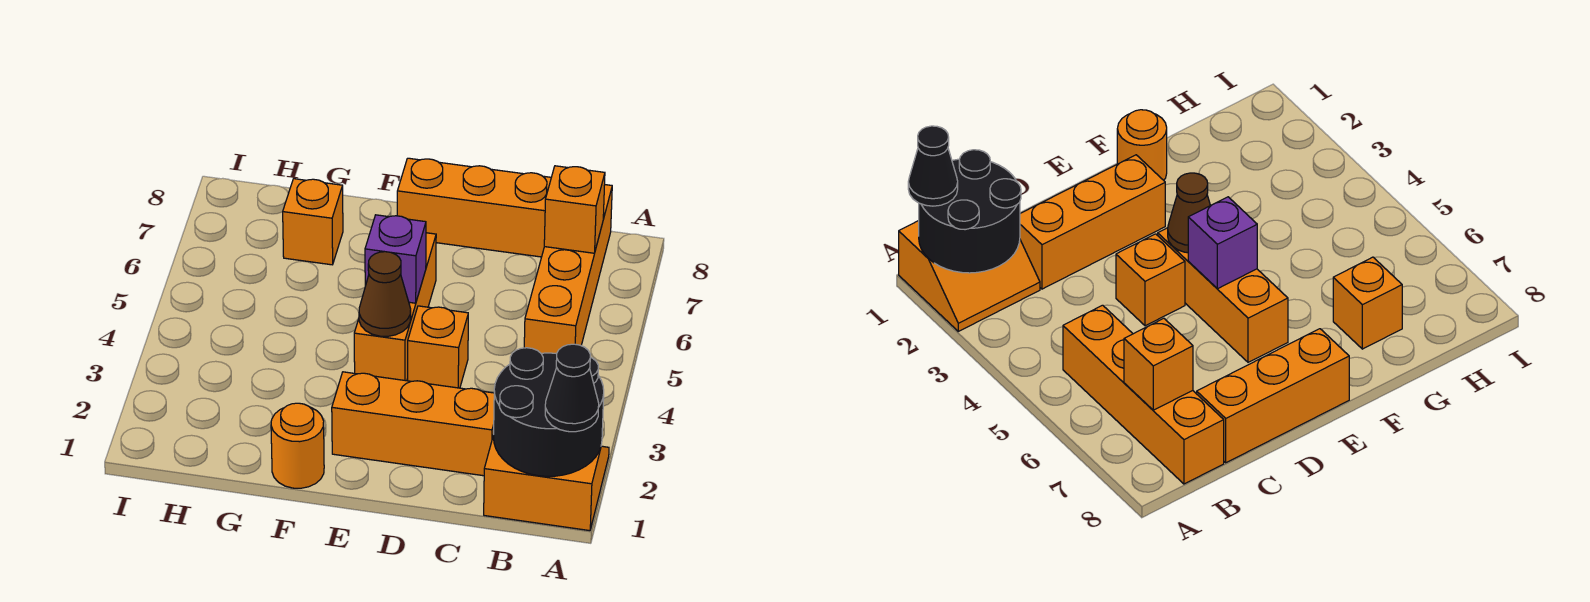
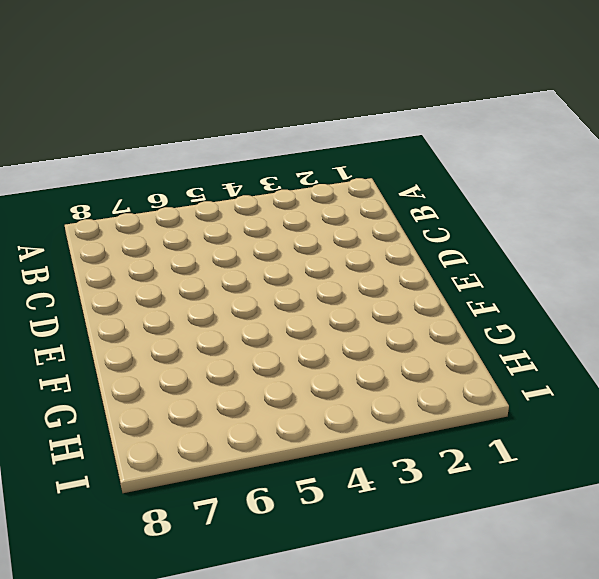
none -> orange slope A1:B2 level 1 top 1
none -> orange brick B5:B8 level 1
none -> orange brick C2:E2 level 1

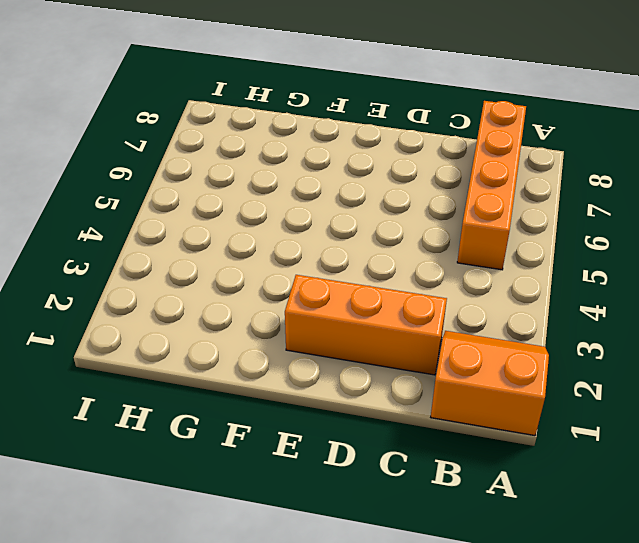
none -> orange brick C8:E8 level 1
none -> orange brick D4 level 1
none -> orange brick E4:E6 level 1

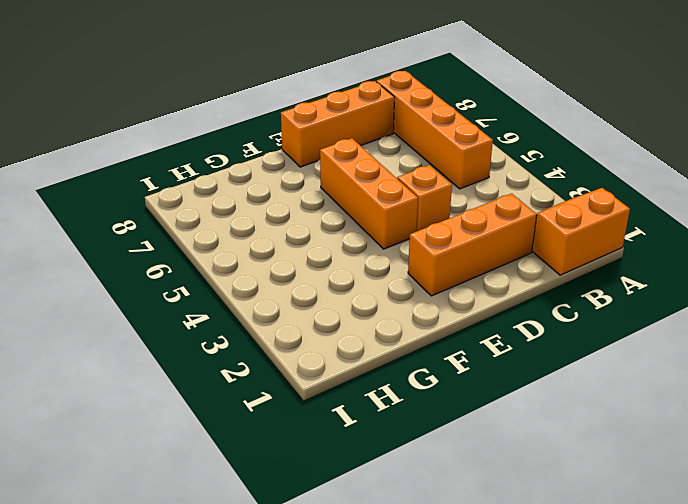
none -> orange round brick F1 level 1
none -> orange brick G7 level 1
none -> black round brick A1:B2 level 2

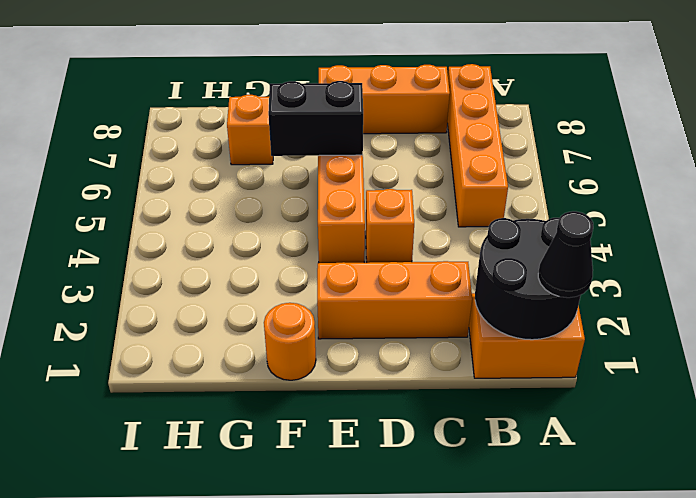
black brick E6:F6 level 2 -> none
none -> orange brick B7 level 2
none -> brown cone E4 level 2
none -> purple brick E5 level 2

